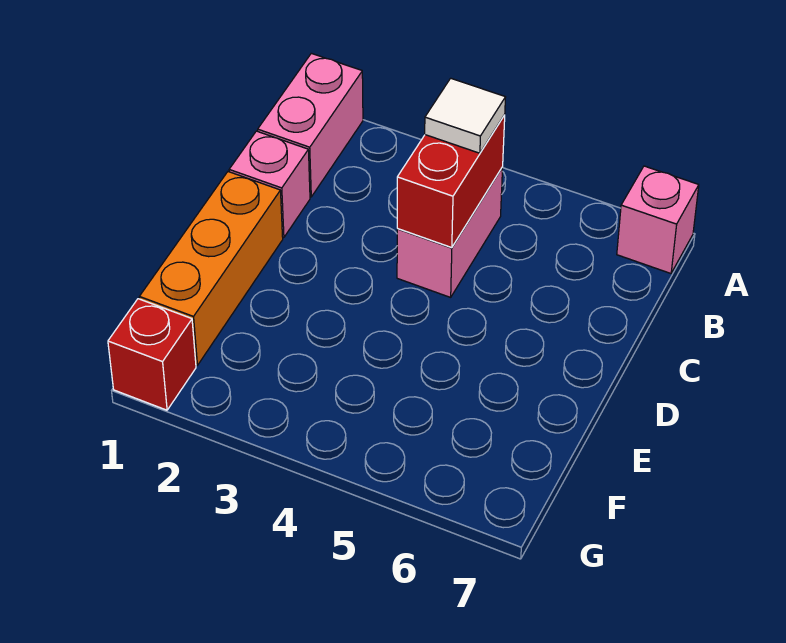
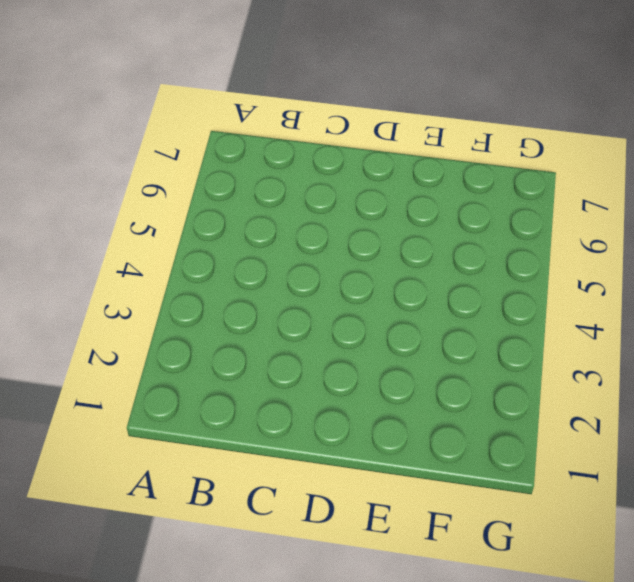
none -> pink brick A1:B1 level 1
none -> pink brick A7 level 1

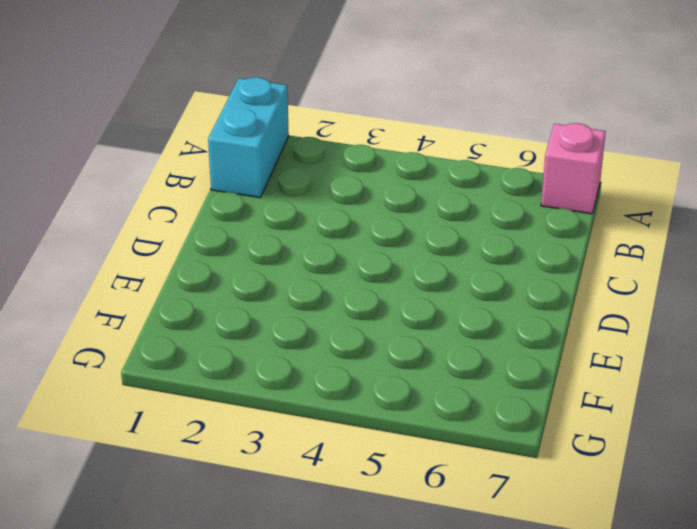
cyan brick A1:B1 level 1 -> pink brick A1:B1 level 1
none -> pink brick B4:C4 level 1
none -> pink brick C1 level 1

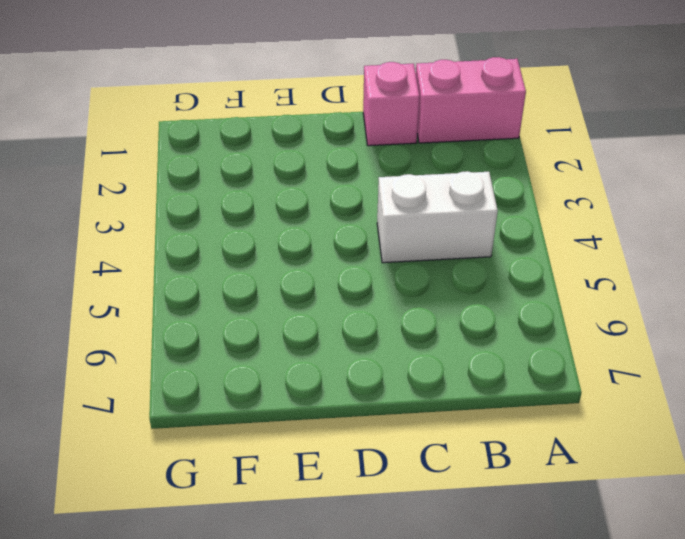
white brick B4:C4 level 1 -> pink brick B4:C4 level 1
none -> pink brick A7 level 1
none -> orange brick D1:F1 level 1

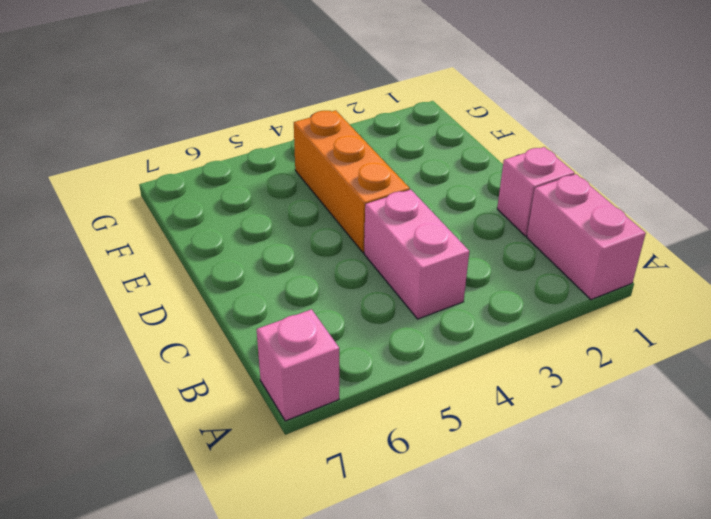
orange brick D4:F4 level 1 -> orange brick D1:F1 level 1
none -> red brick G1 level 1
none -> red brick B4:C4 level 2

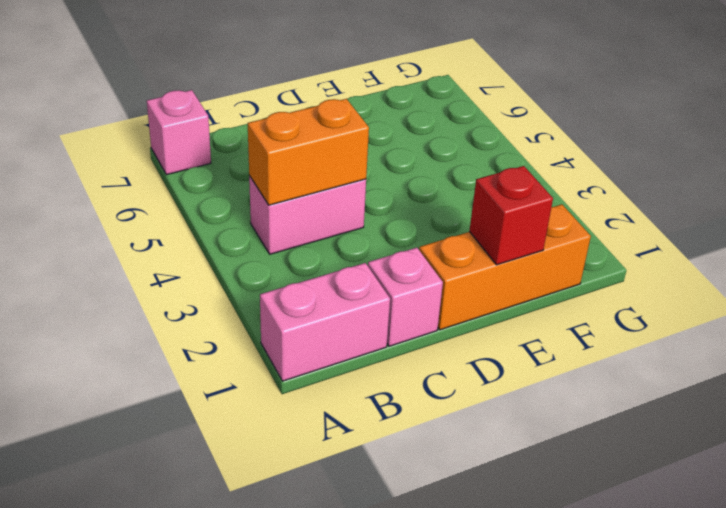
orange brick B4:C4 level 2 -> red brick B4:C4 level 2
red brick E1 level 2 -> red brick G1 level 1
none -> white tile B4 level 3

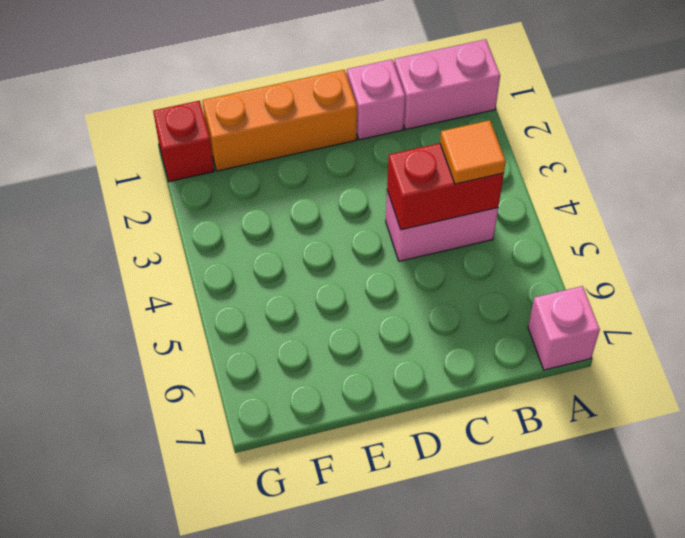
orange tile B4 level 3 -> white tile B4 level 3

